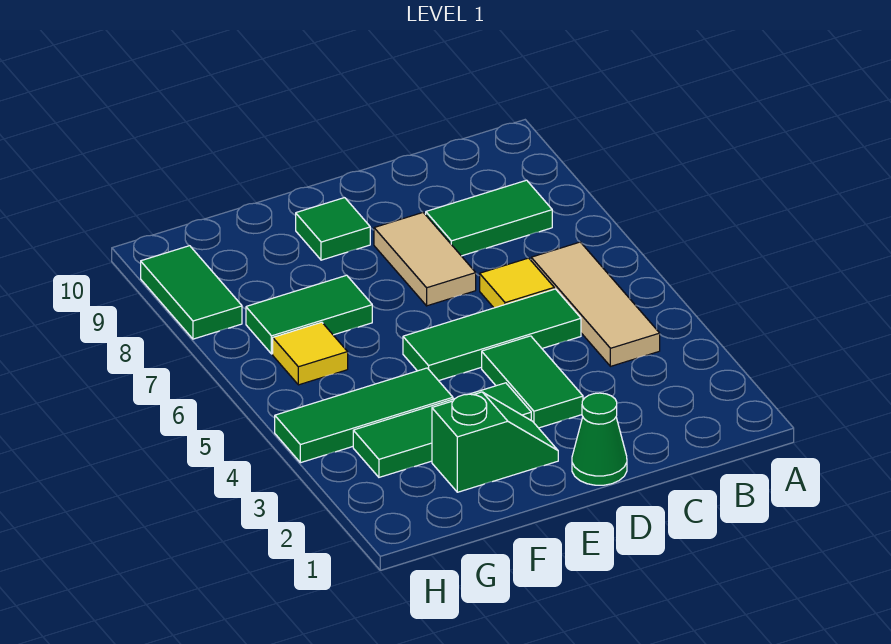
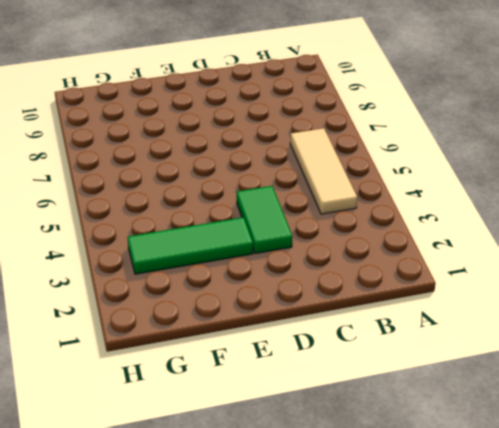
none -> green tile B8:C8 level 1
none -> green tile C5:E5 level 1
none -> yellow tile C6 level 1

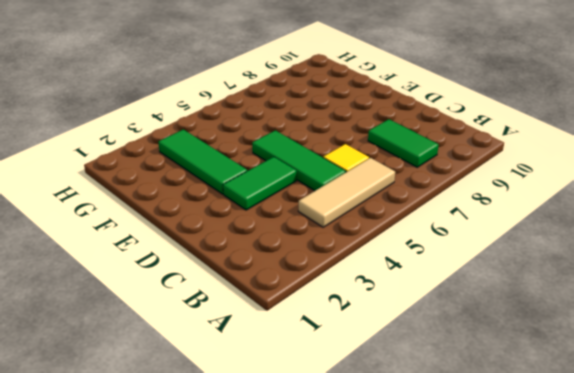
none -> green cone D1 level 1
none -> tan tile D7:D8 level 1
none -> green slope E2:F2 level 1 top F

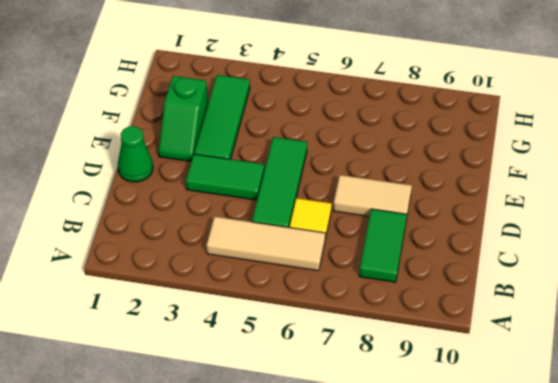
none -> green tile E9 level 1
none -> green tile F4:H4 level 1
none -> green tile F7:G7 level 1

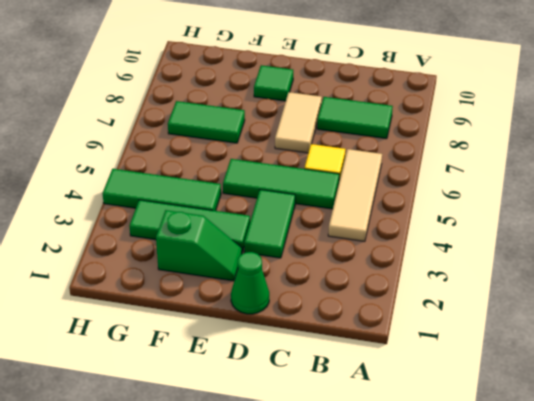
none -> yellow tile G6 level 1
none -> green tile H8:H9 level 1

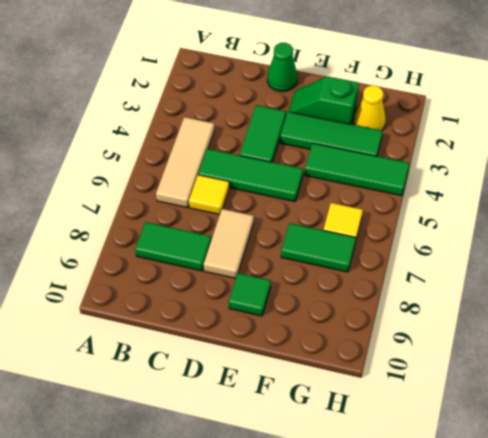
yellow cone G2 level 1 -> none
none -> green tile H8:H9 level 1

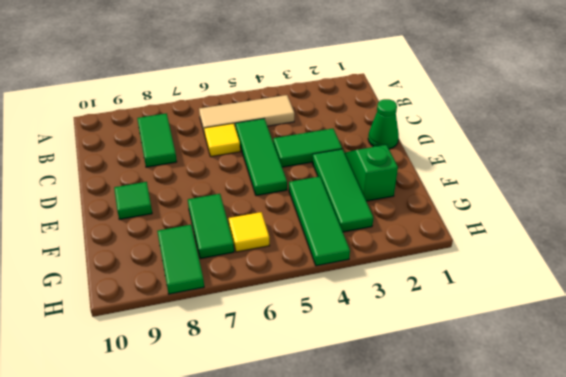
green tile G8:H8 level 1 -> green tile H8:H9 level 1
none -> tan tile D7:D8 level 1

